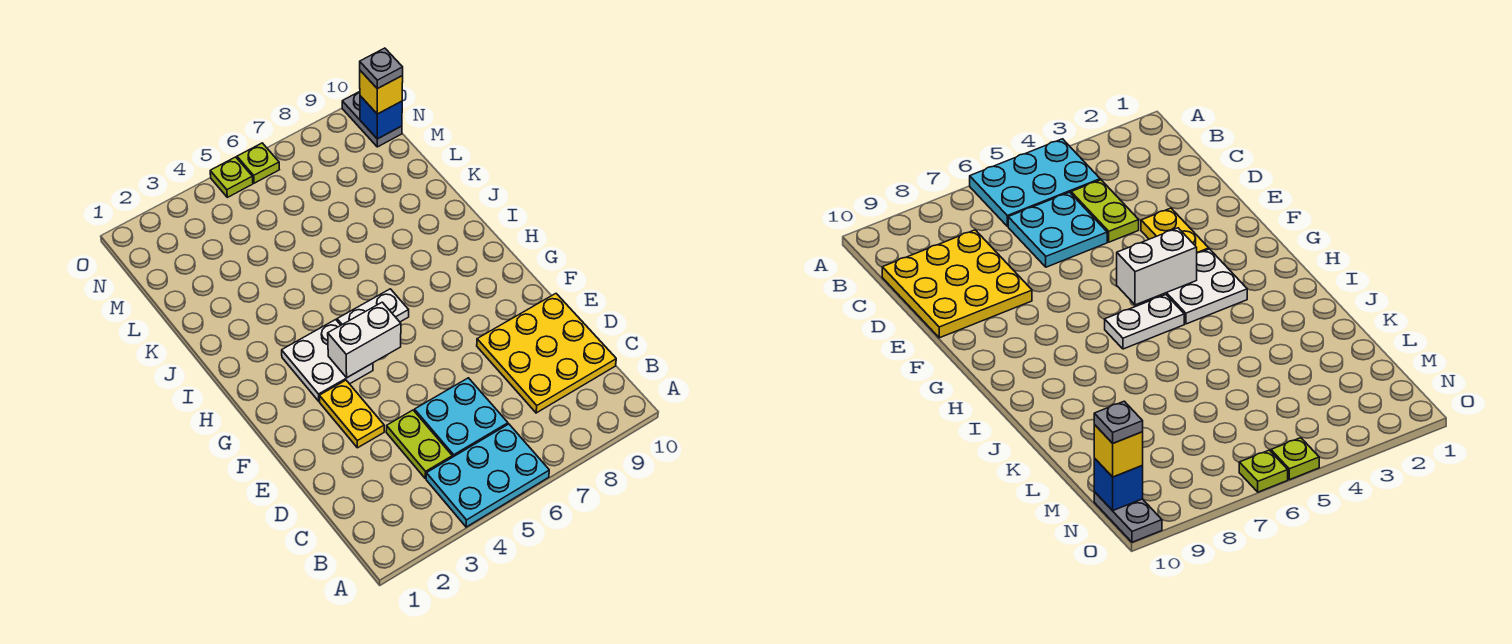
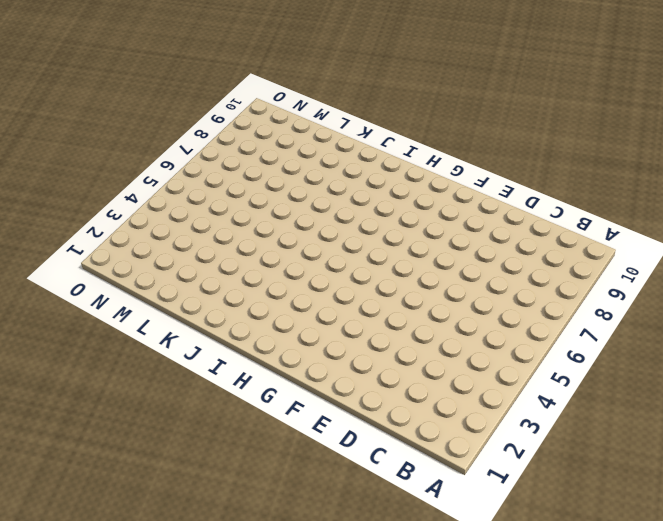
none -> cyan plate A4:B6 level 1
none -> lime plate C4:D4 level 1
none -> cyan plate C5:D6 level 1

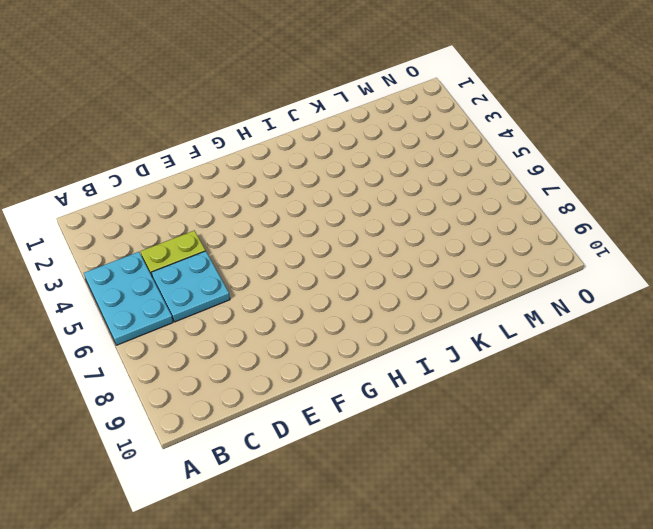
none -> yellow plate C8:E10 level 1
none -> yellow plate E3:F3 level 1
none -> white plate G3:H4 level 1

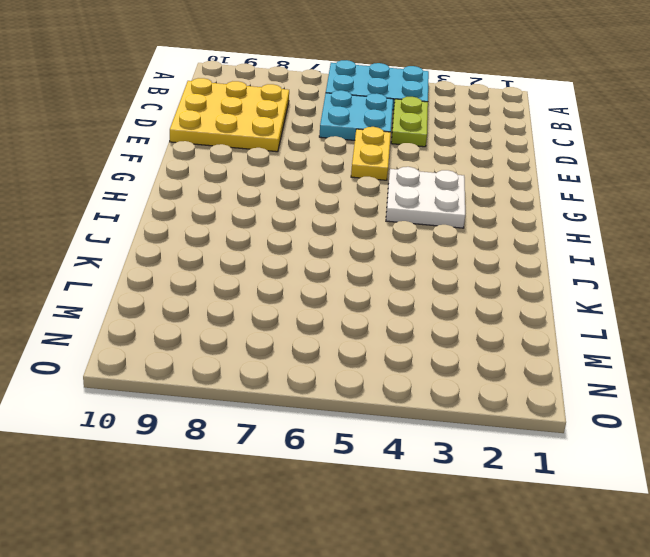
yellow plate E5:F5 level 1 -> yellow plate E3:F3 level 1
none -> white plate H5:H6 level 1
none -> grey plate N10:O10 level 1
none -> lime plate O5 level 1

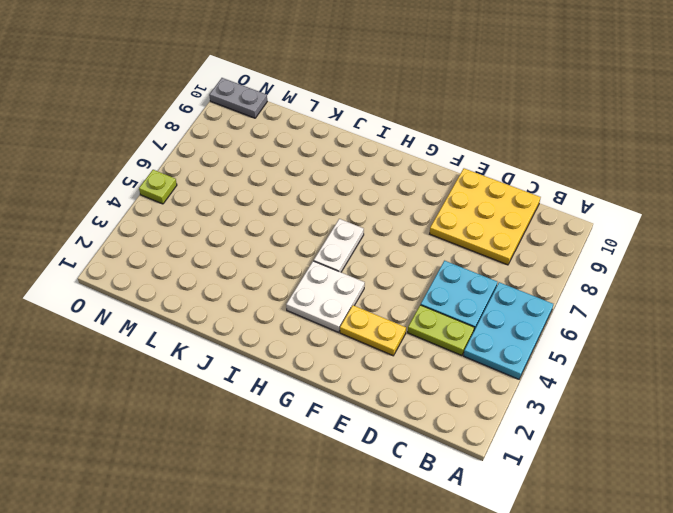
none -> lime plate O6 level 1
none -> white brick G4:G5 level 2
none -> blue brick N10 level 2

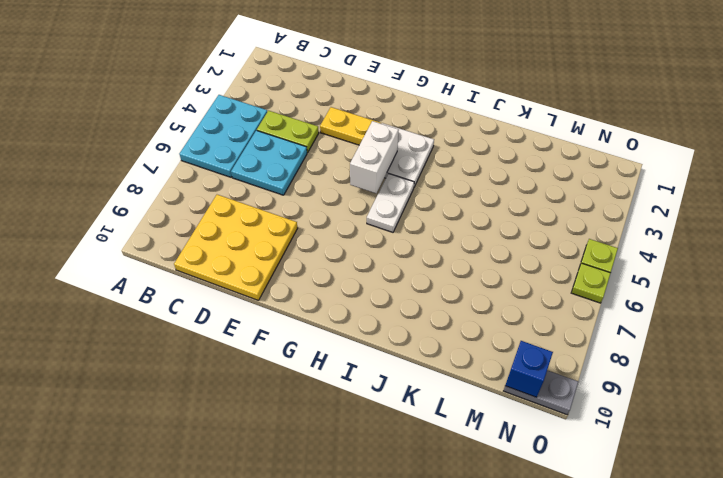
none -> yellow brick N10 level 3
none -> grey plate N10 level 4

